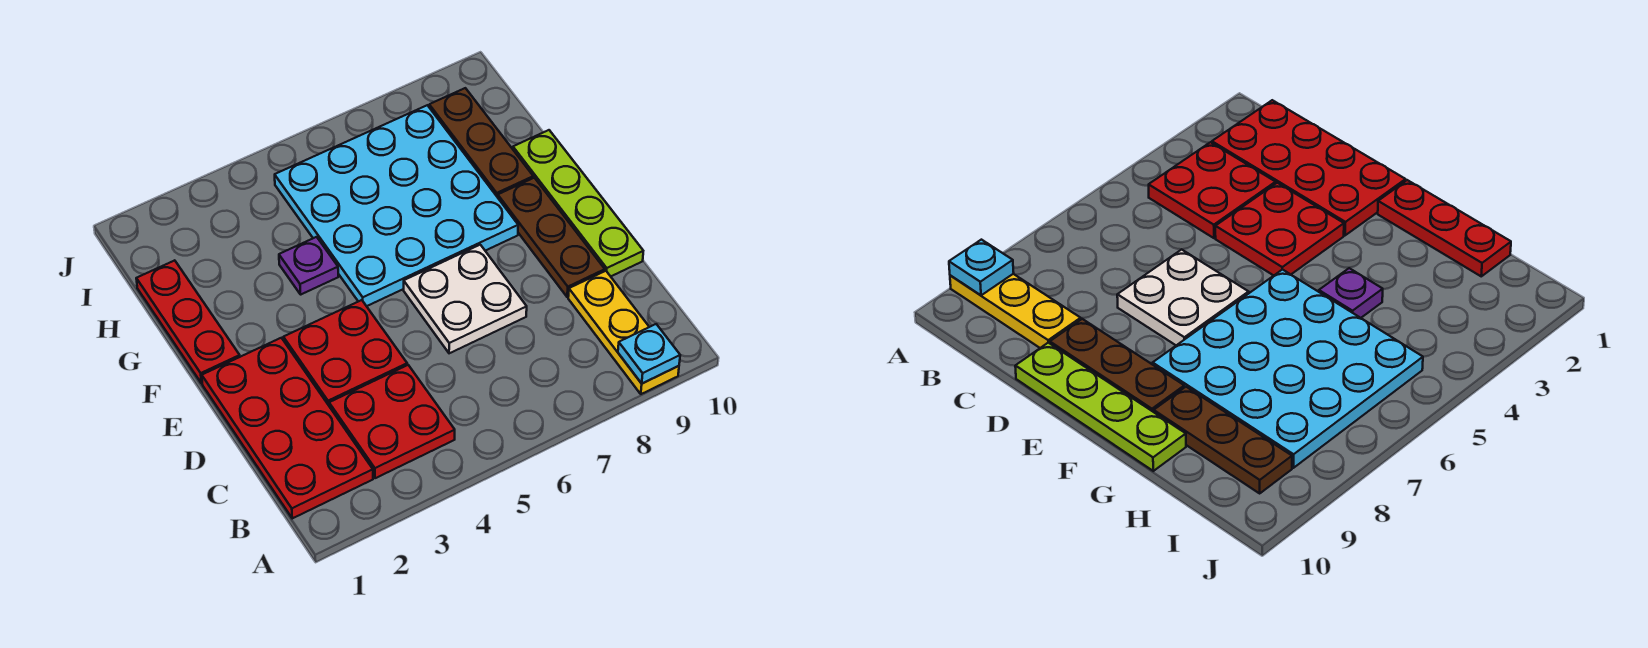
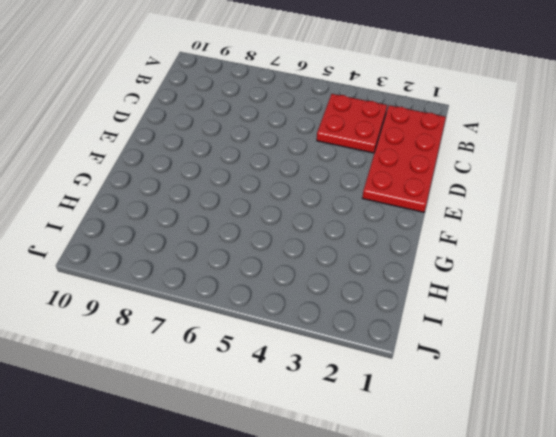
none -> yellow plate A9:C9 level 1
none -> red plate D3:E4 level 1
none -> white plate D6:E7 level 1

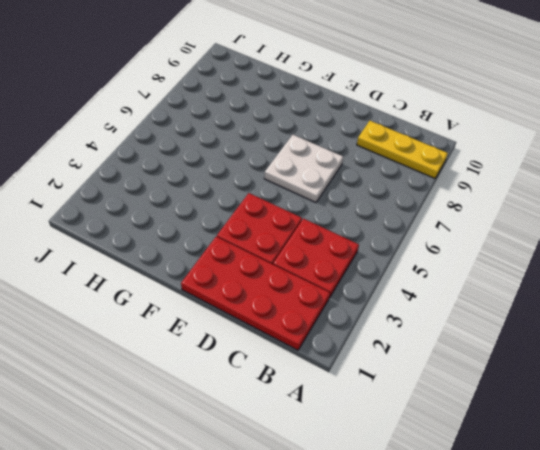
none -> brown plate D9:F9 level 1
none -> lime plate D10:G10 level 1
none -> red plate F1:H1 level 1

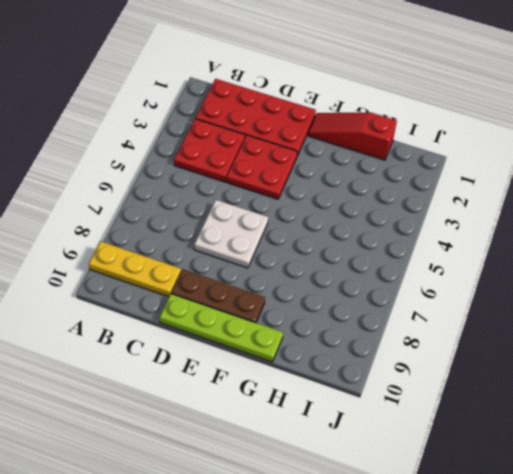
red slope F1:H1 level 1 top H -> red plate F1:H1 level 1
none -> cyan plate F5:I8 level 1
none -> purple plate G4 level 1
none -> brown plate G9:I9 level 1

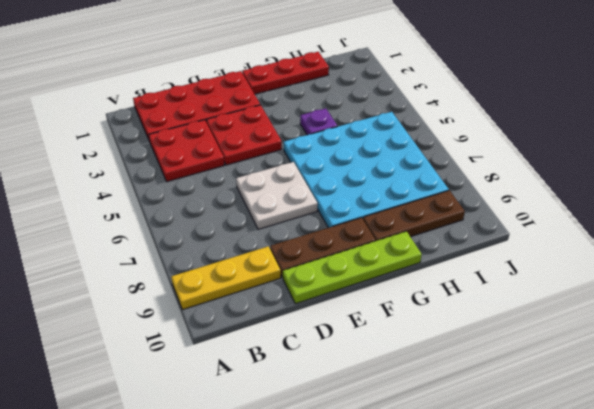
none -> cyan plate A9 level 2

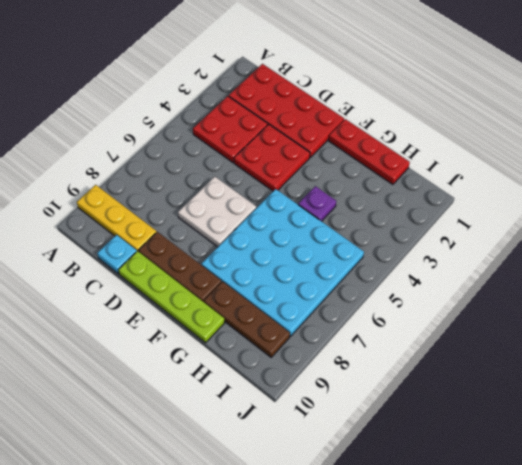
cyan plate C10 level 1 -> cyan plate A9 level 2

